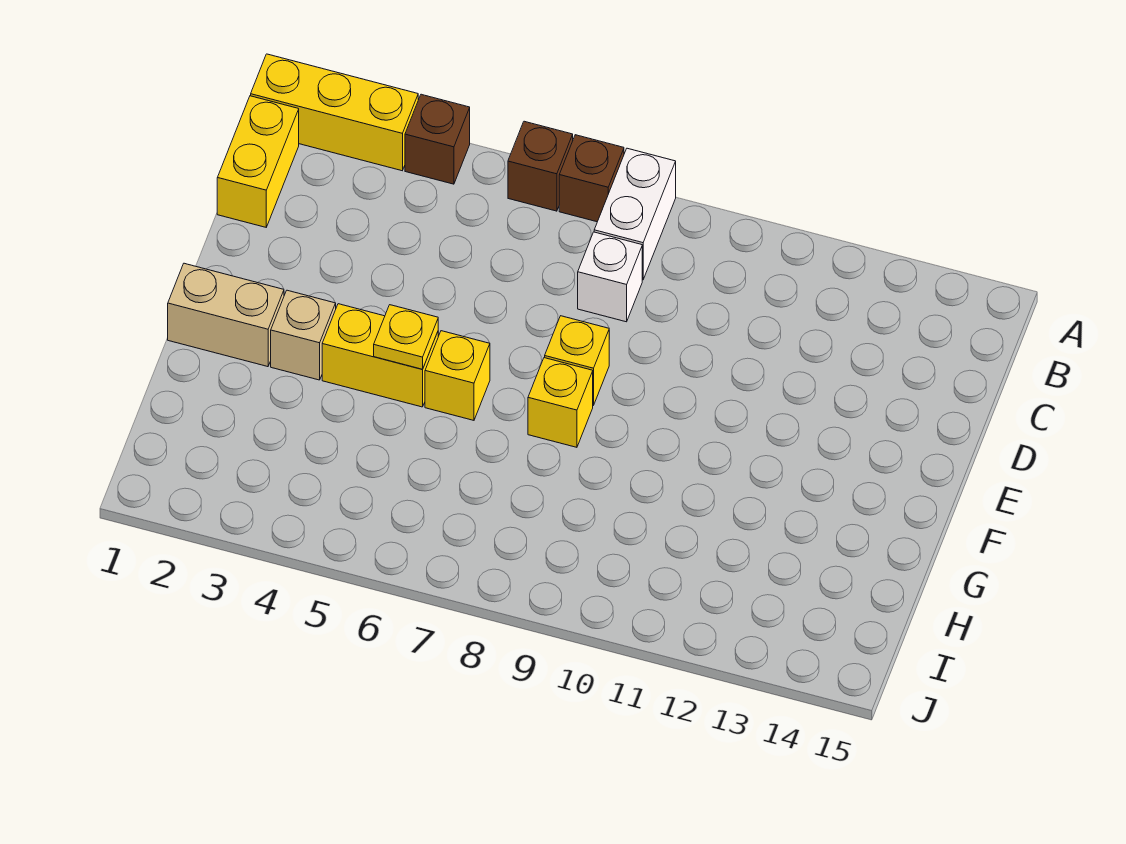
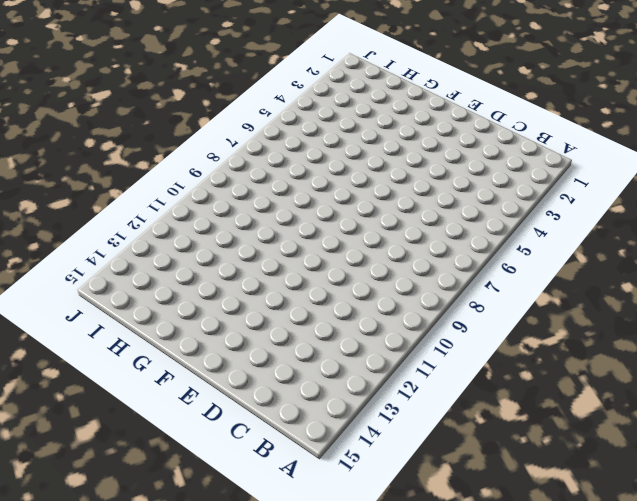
none -> yellow brick A1:A3 level 1
none -> brown brick A4 level 1
none -> brown brick A6 level 1

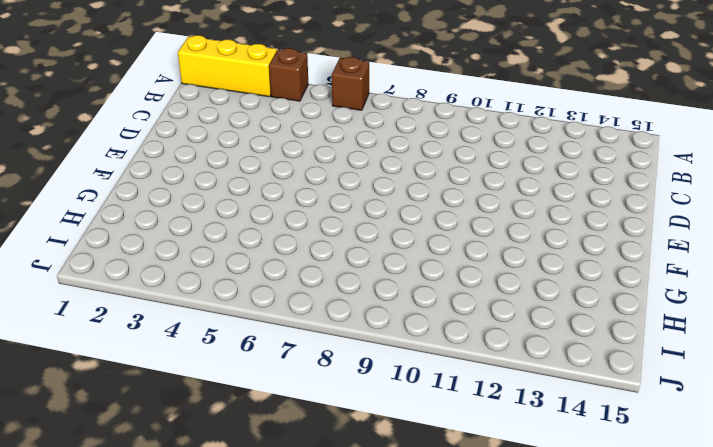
none -> brown brick A7 level 1
none -> white brick A8:B8 level 1
none -> yellow brick B1:C1 level 1

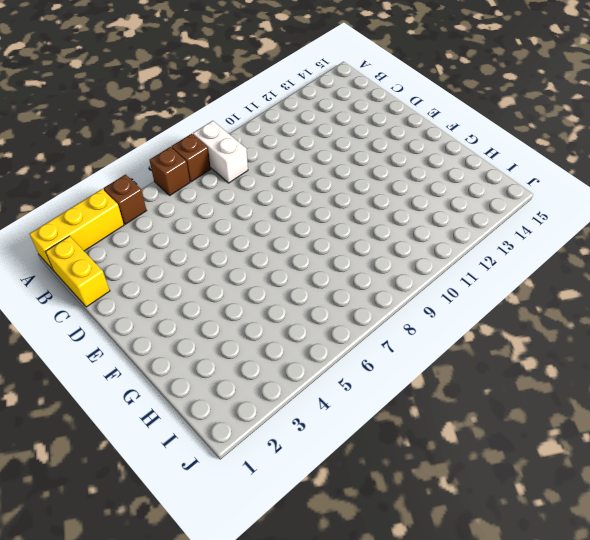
none -> white brick C8 level 1
none -> yellow brick E8 level 1
none -> tan brick F1:F2 level 1

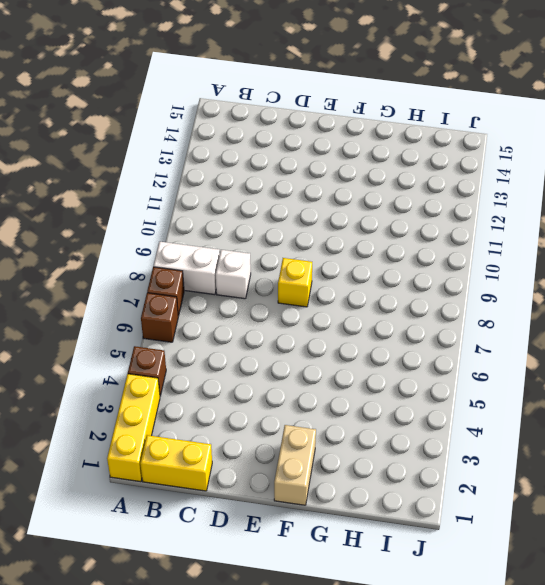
none -> tan brick F3 level 1
none -> yellow brick F4:F5 level 1
none -> yellow brick F6 level 1

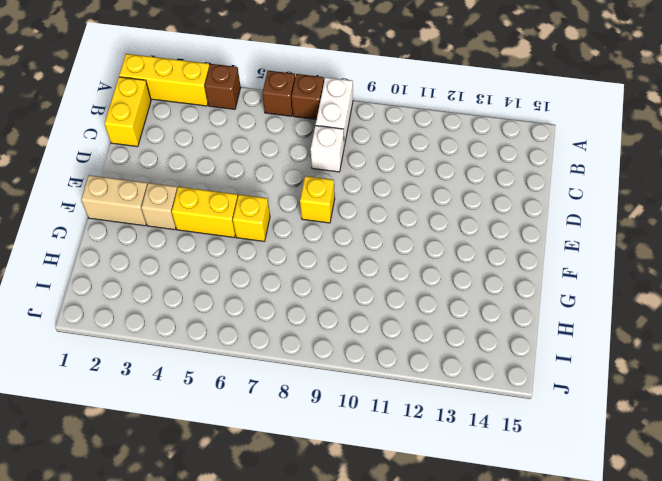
none -> yellow brick F8 level 1
none -> yellow plate F5 level 2

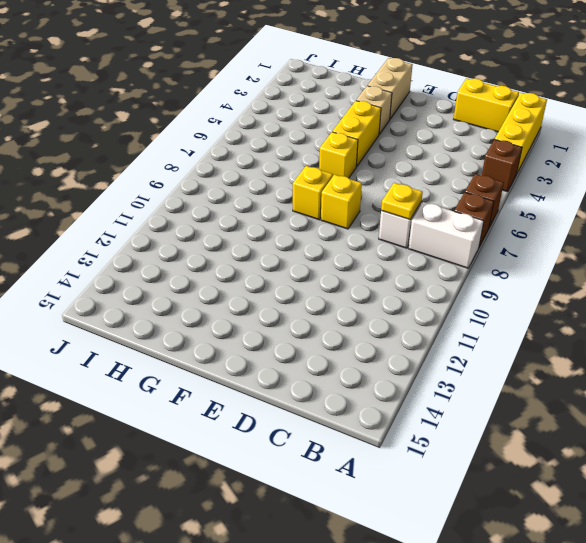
yellow plate C8 level 2 -> yellow plate F5 level 2

